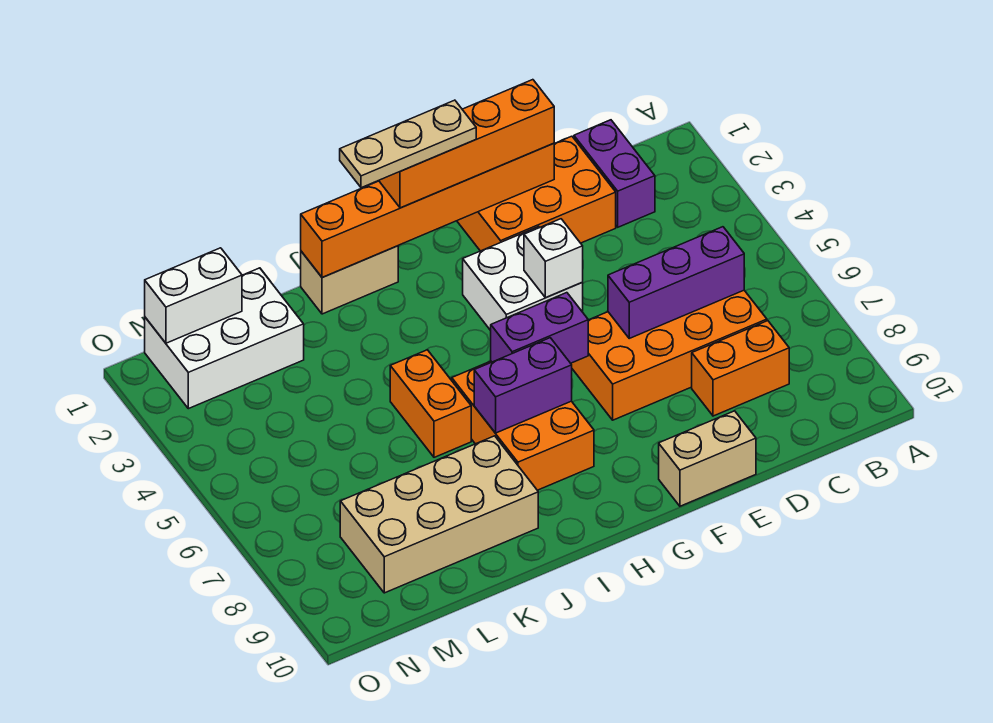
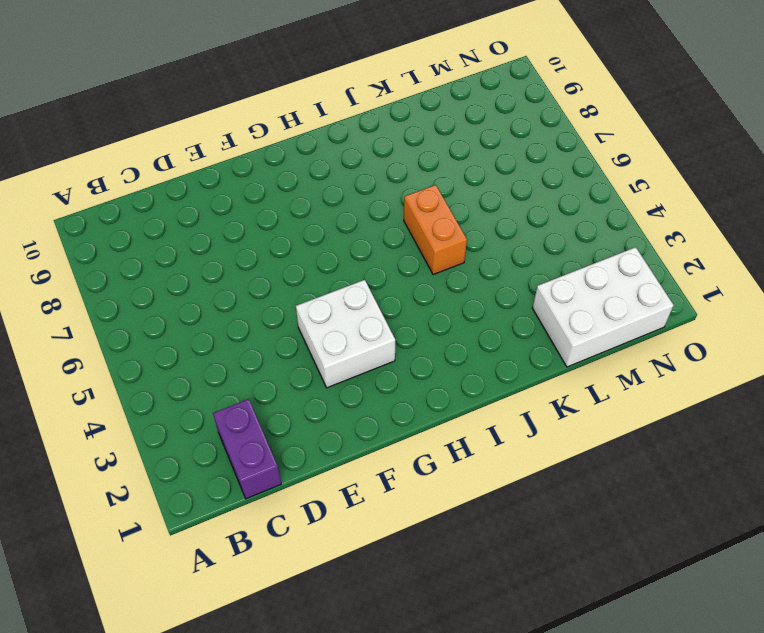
none -> orange brick C6:F7 level 1
none -> orange brick C8:D8 level 1
none -> orange brick D1:F2 level 1

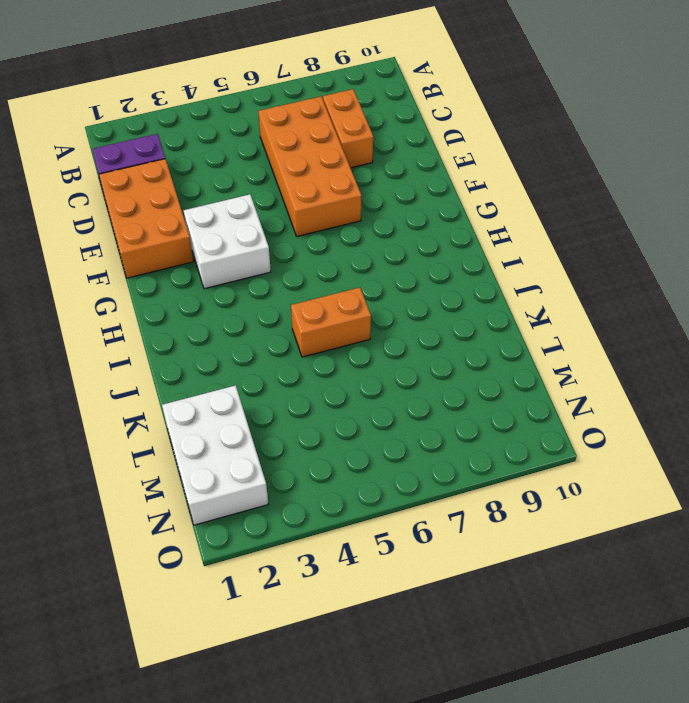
none -> tan brick E10:F10 level 1
none -> orange brick H6:I8 level 1
none -> tan brick I1:J1 level 1

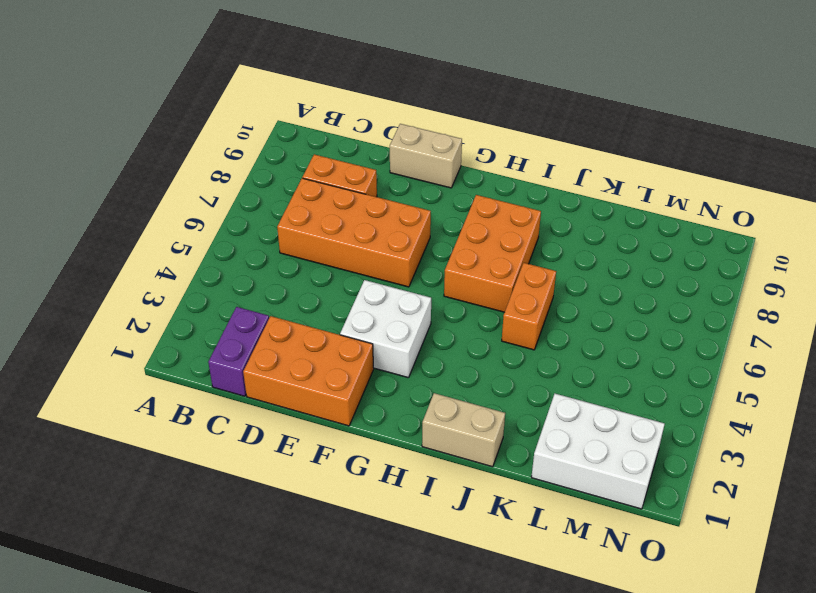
none -> tan brick J8:M9 level 1
none -> purple brick C6:E6 level 2
none -> orange brick E1:J1 level 2

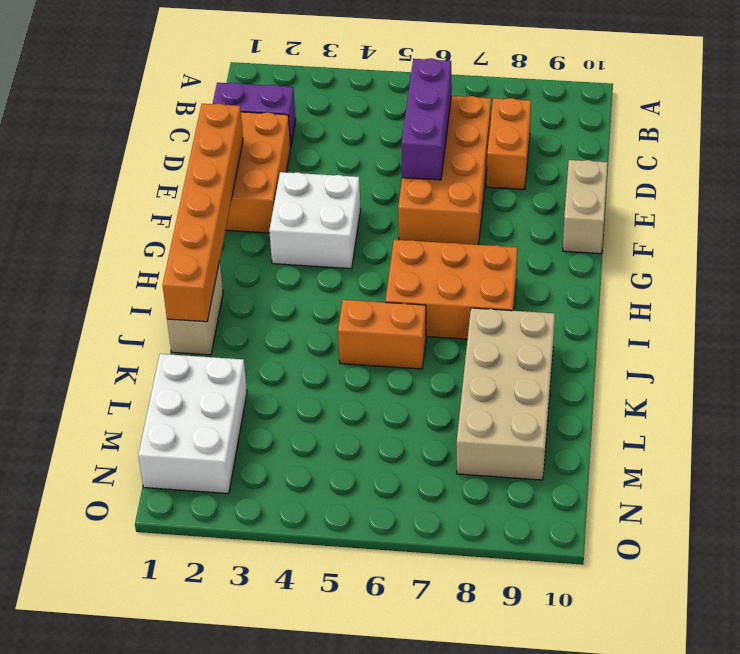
none -> white brick F4 level 2
none -> purple brick G6:H6 level 2
none -> purple brick H7:I7 level 2

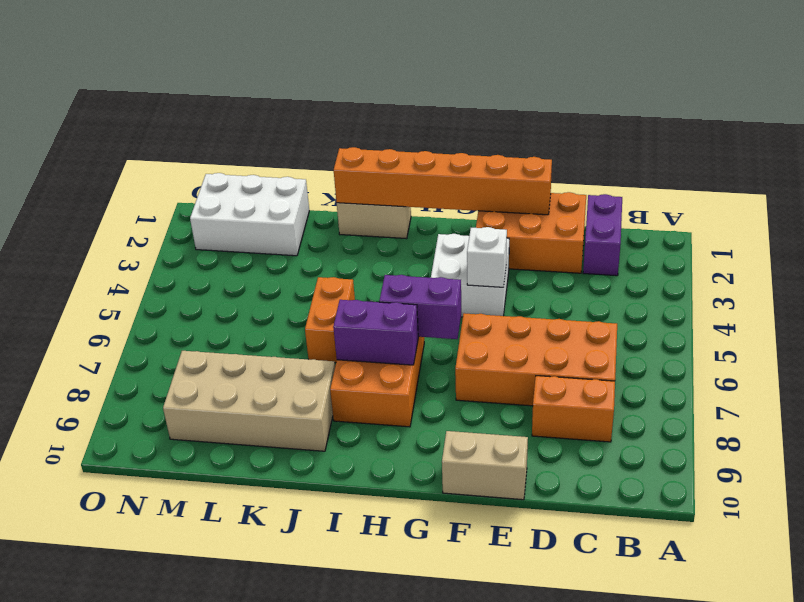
none -> purple brick C6:E6 level 2
none -> white brick M1:N1 level 2
none -> orange brick E1:H1 level 3

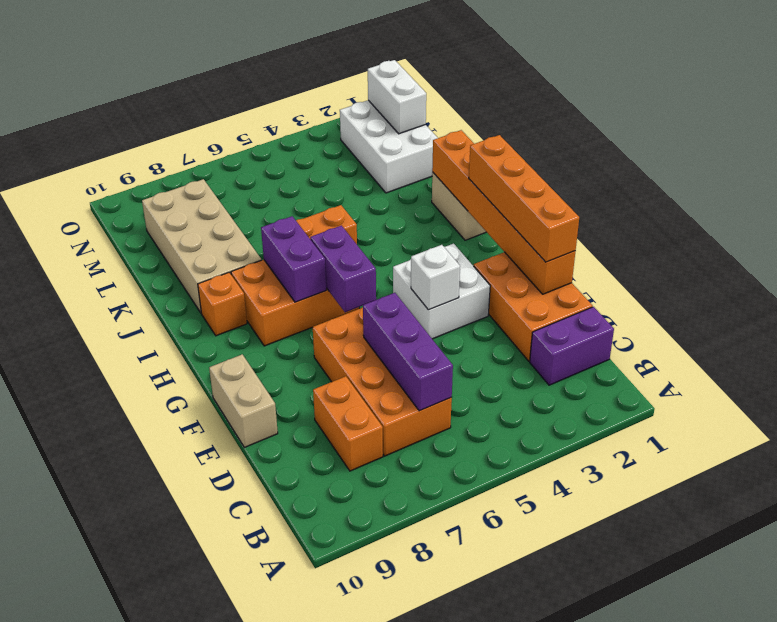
orange brick I9 level 1 -> none
none -> tan plate G1:I1 level 4

